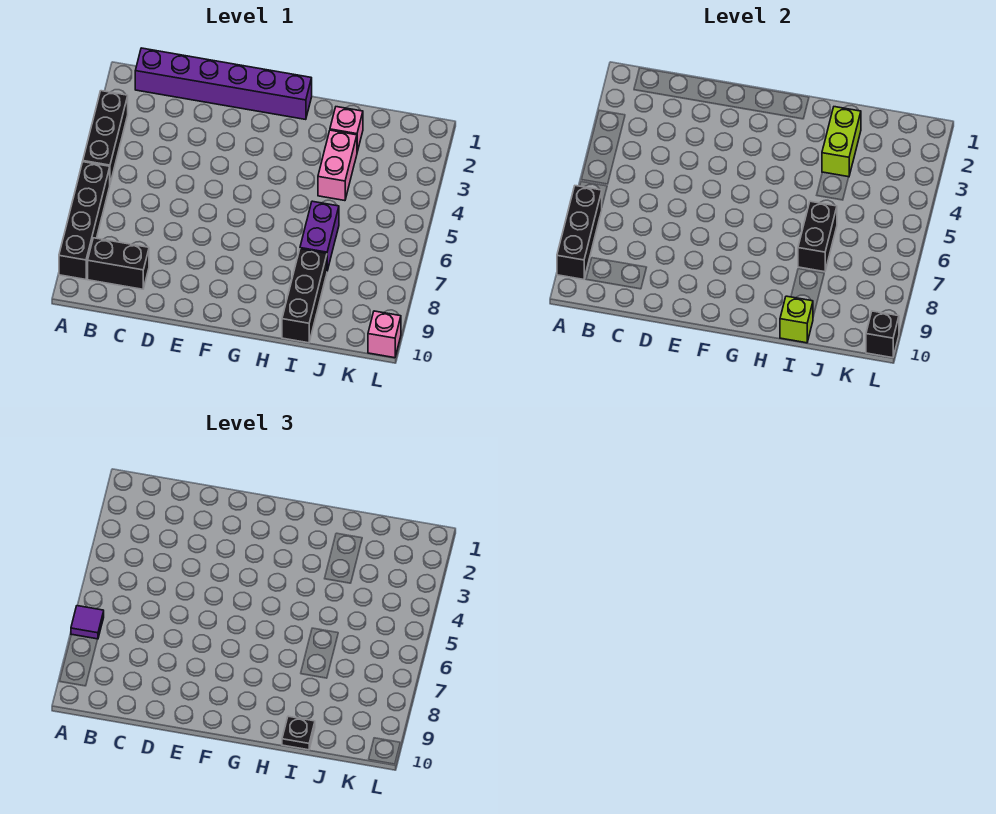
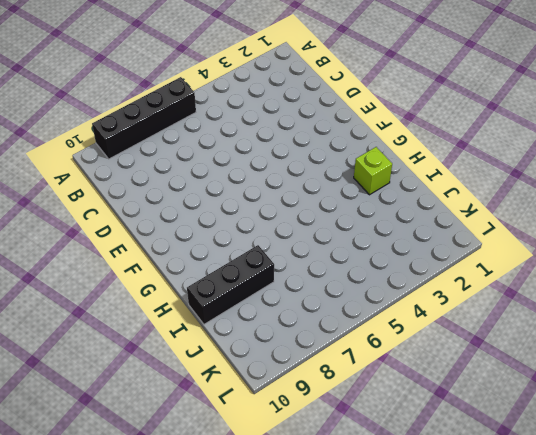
lime brick H2 level 1 -> lime brick I10 level 2
none -> black brick A3:A5 level 1
none -> purple brick B1:G1 level 1
none -> black brick B9:C9 level 1

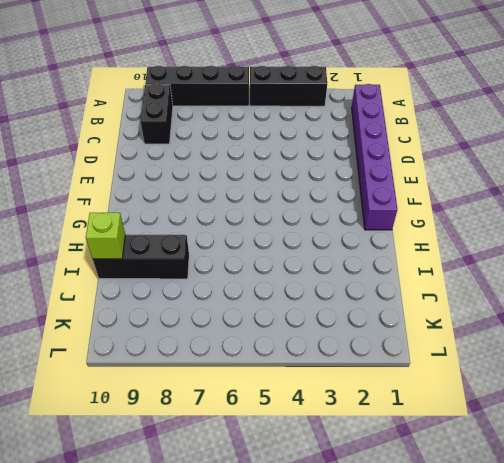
none -> pink brick I2 level 1
none -> pink brick I3:I4 level 1
none -> purple brick I6:I7 level 1

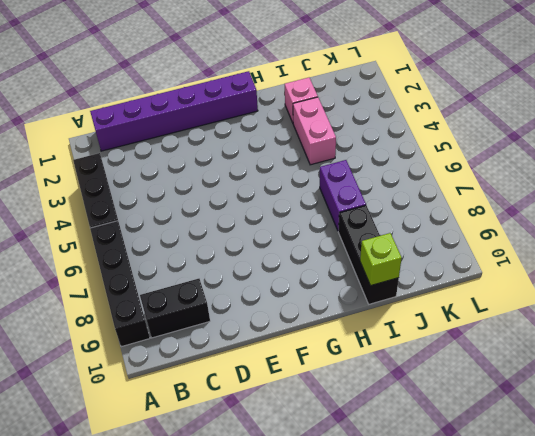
none -> pink brick L10 level 1
none -> black brick A7:A9 level 2
none -> lime brick I2:I3 level 2

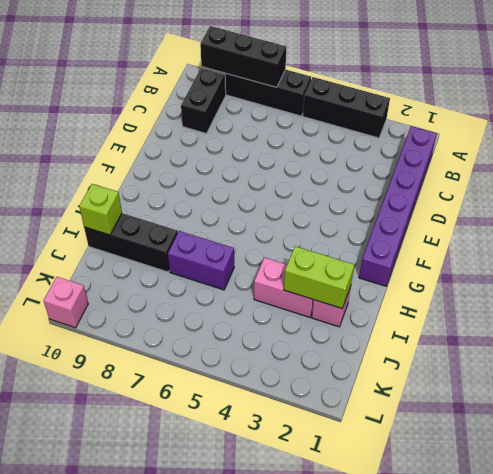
none -> black brick I6:I7 level 2
none -> black brick L10 level 2
none -> purple tile A7 level 3

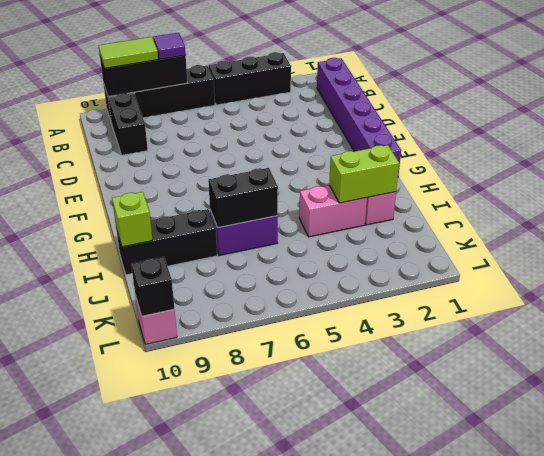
lime tile A8:A9 level 3 -> none
none -> black plate I10 level 3

